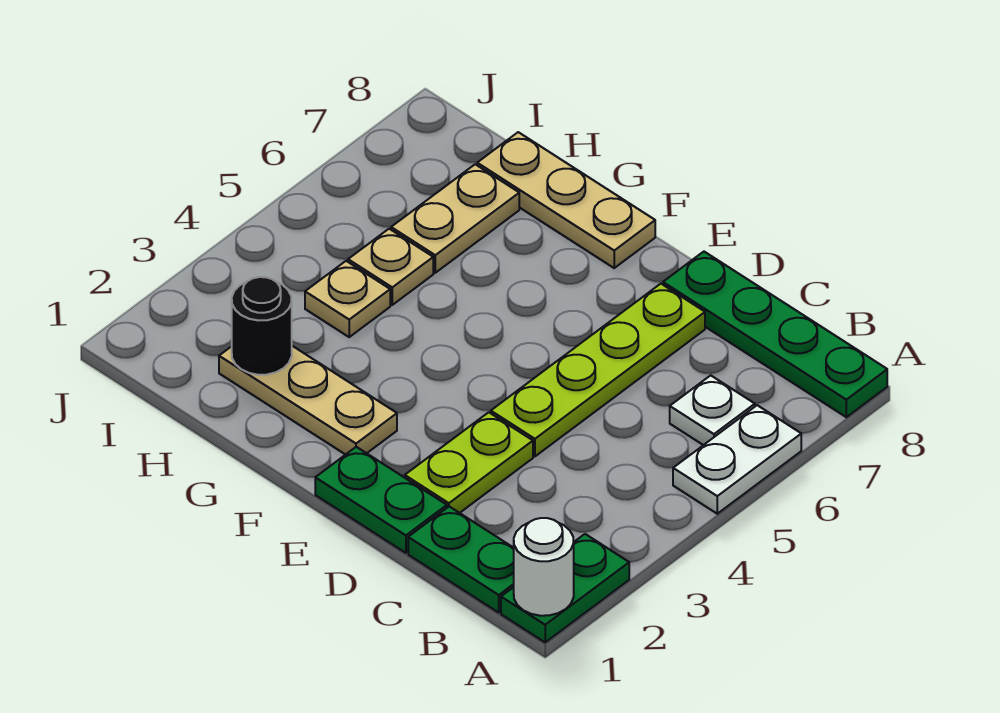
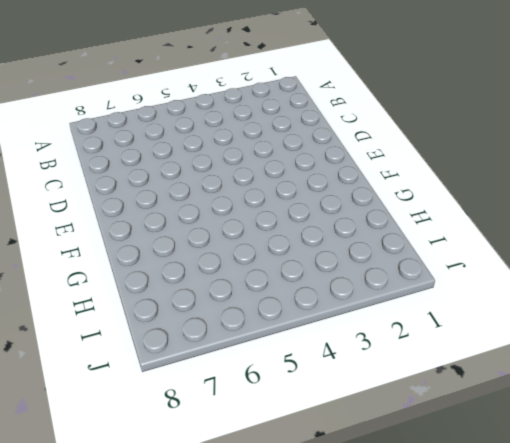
none -> green plate A1:A2 level 1
none -> white plate A5:A6 level 1
none -> green plate A8:D8 level 1

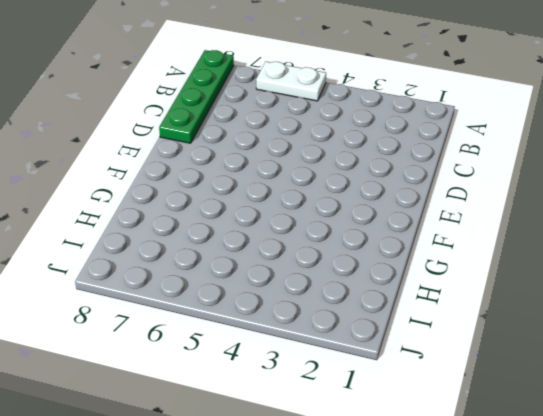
none -> green plate A1:A2 level 1
none -> green plate B1:C1 level 1
none -> white plate B6 level 1

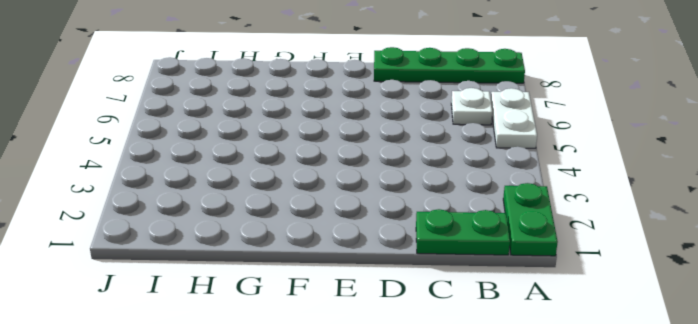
none -> green plate D1:E1 level 1
none -> lime plate D2:D3 level 1
none -> lime plate D4:D7 level 1

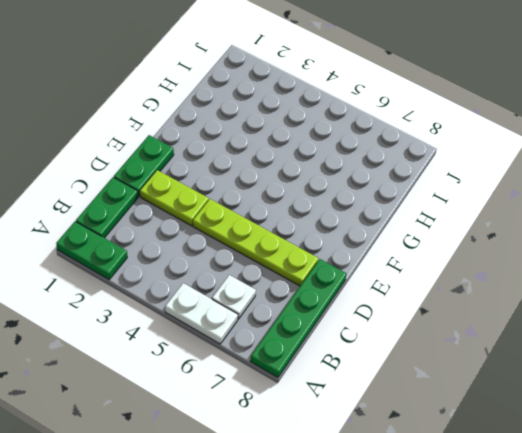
none -> tan plate F2:H2 level 1
none -> tan plate F8:H8 level 1
none -> tan plate H4 level 1

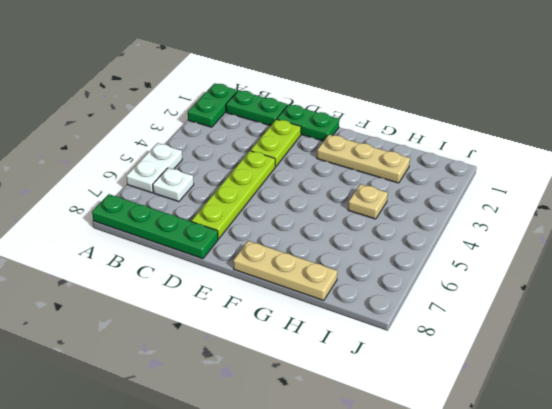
none -> tan plate H5 level 1
none -> tan plate H6:H7 level 1
none -> white round brick A1 level 2

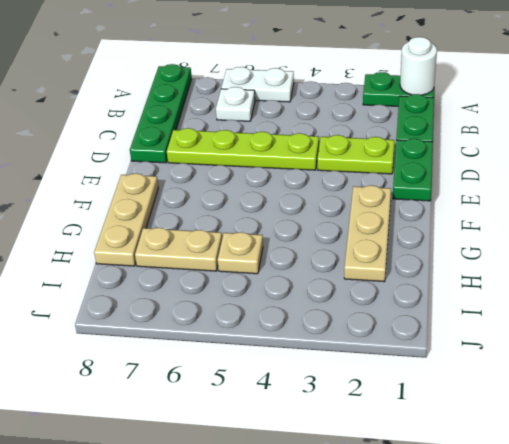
none -> tan plate H4 level 1
none -> black round brick H2 level 2

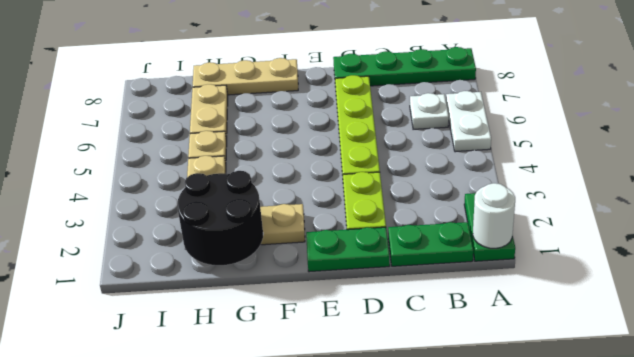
black round brick G1:H2 level 2 -> black round brick H2 level 2

